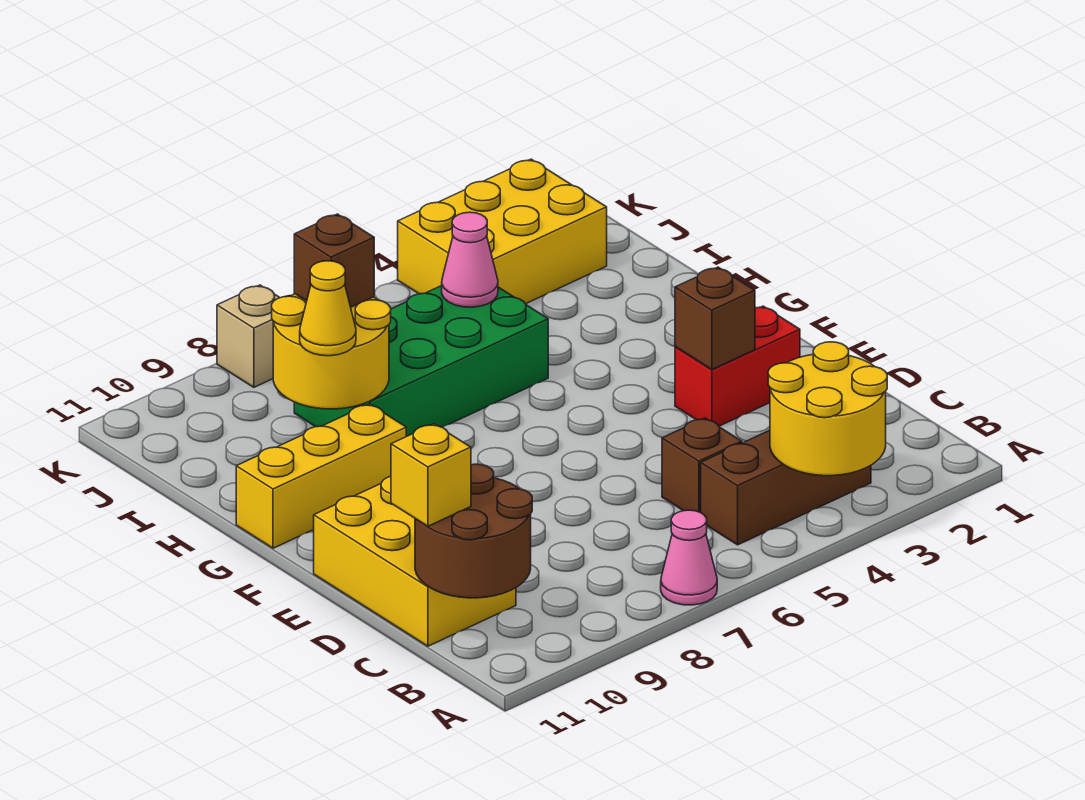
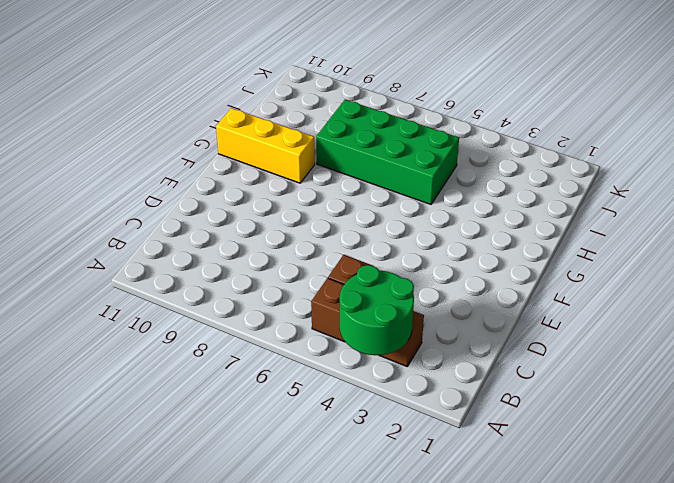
green round brick A3:B4 level 2 -> yellow round brick A3:B4 level 2
none -> pink cone A7 level 1
none -> yellow brick C10:E11 level 1
none -> red brick E2:E3 level 1

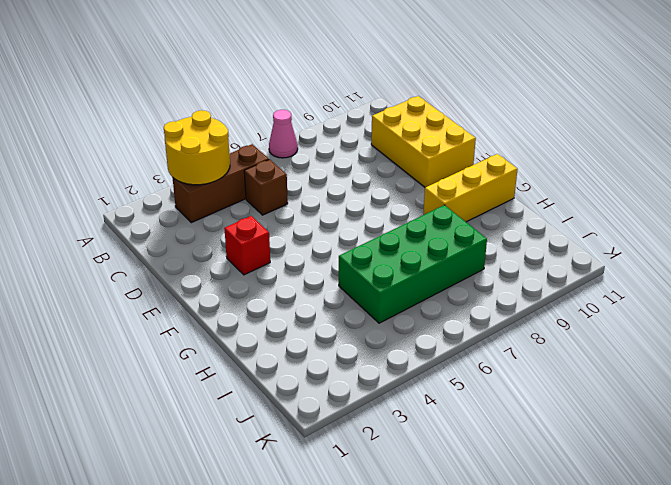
red brick E3 level 1 -> red brick E2:E3 level 1
none -> yellow brick J2:K4 level 1
none -> tan brick K8 level 1
none -> brown round brick B10:C11 level 2

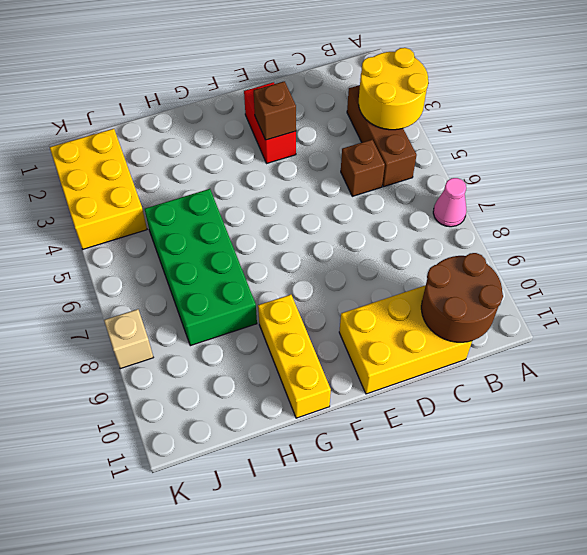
none -> yellow round brick H8:I9 level 2
none -> pink cone I5 level 2
none -> yellow brick C11 level 3

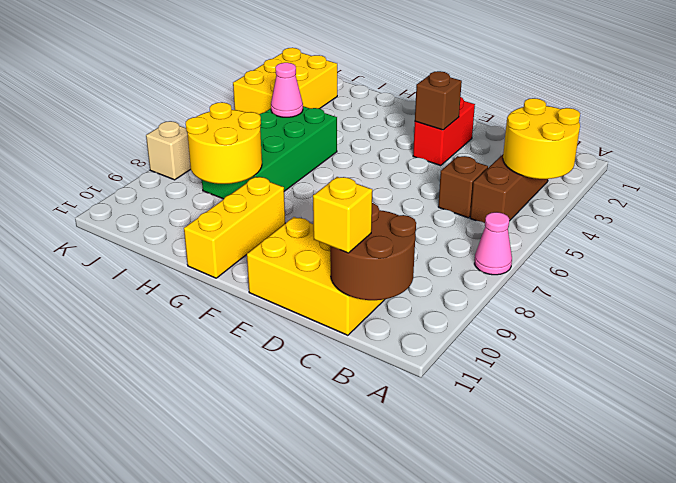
none -> yellow cone H9 level 3
none -> brown brick I8 level 3

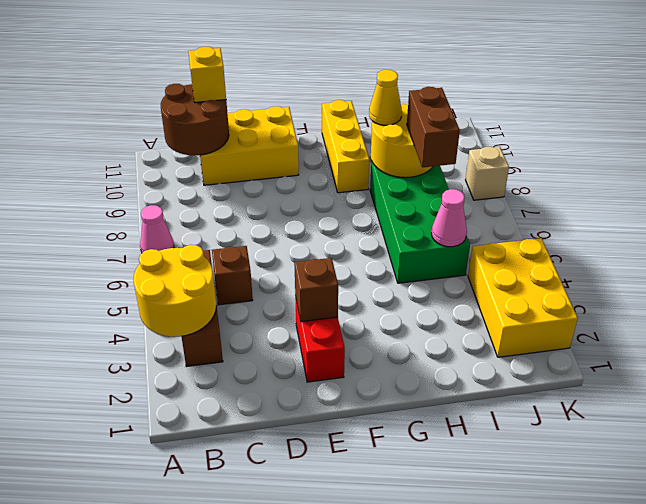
brown brick I7:I8 level 3 -> brown brick I8 level 3

